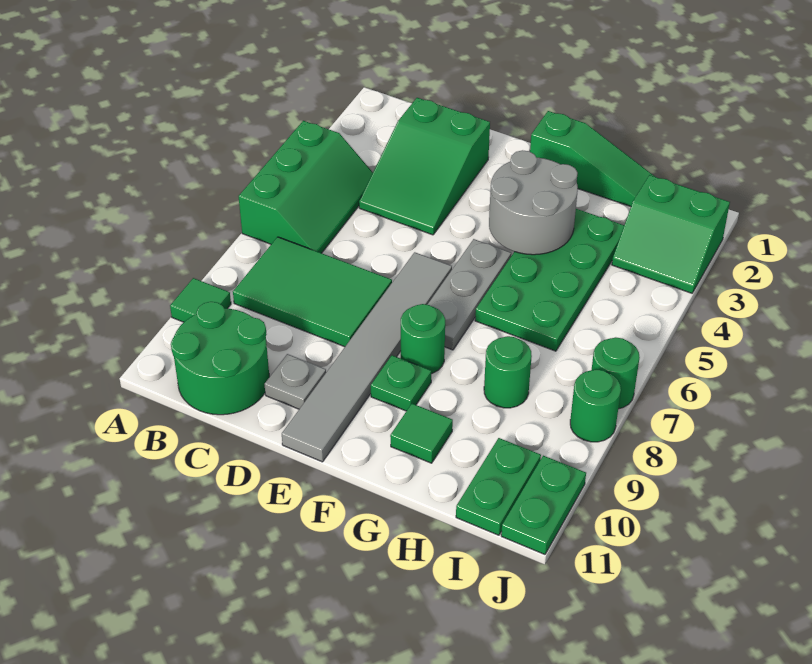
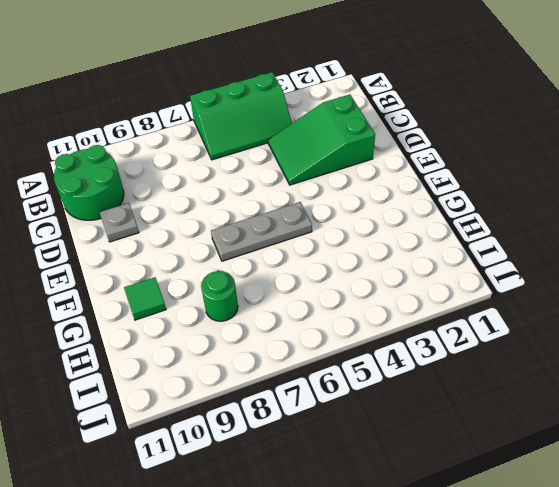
none -> green tile A9 level 1
none -> green tile B7:D8 level 1
none -> grey tile E6:E11 level 1

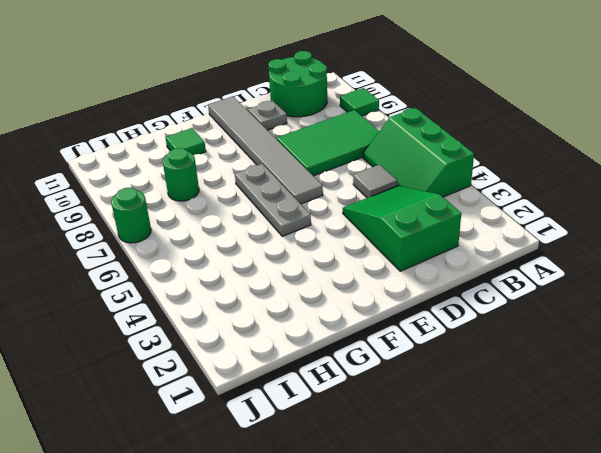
grey tile C5 level 1 -> none
none -> green slope F1:H1 level 1 top F
none -> green round brick F8 level 1
none -> green plate F9 level 1

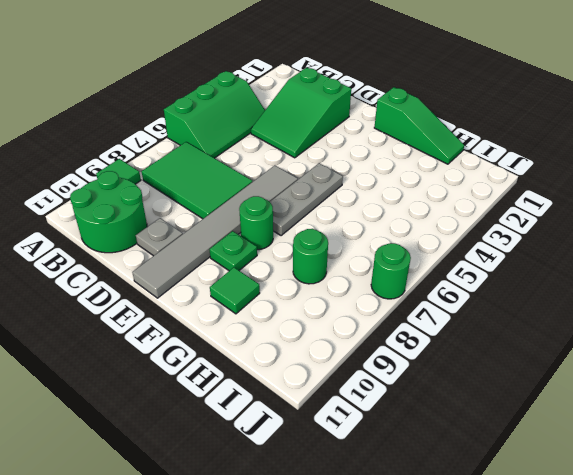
none -> green plate G3:H6 level 1
none -> green slope I2:J3 level 1 top 2
none -> green plate I10:I11 level 1

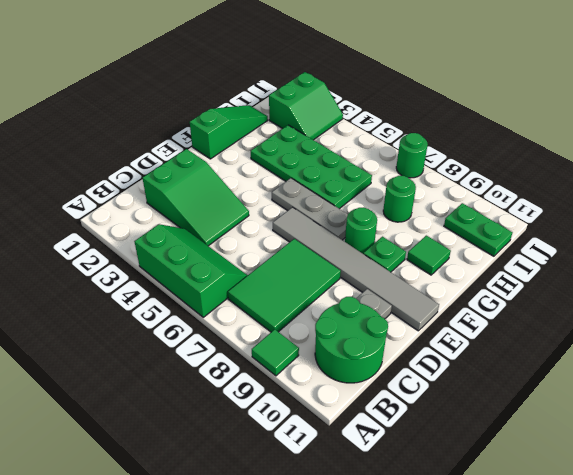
none -> green round brick J8 level 1
none -> green plate J10:J11 level 1
none -> grey round brick F3:G4 level 2

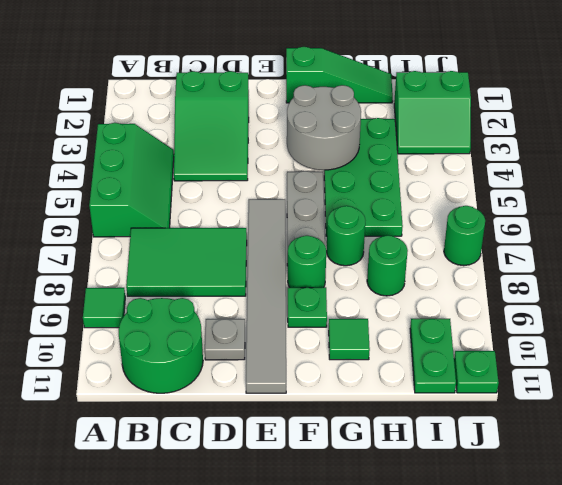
green round brick G7 level 1 -> green round brick J8 level 1
green plate J11 level 1 -> green plate J10:J11 level 1

